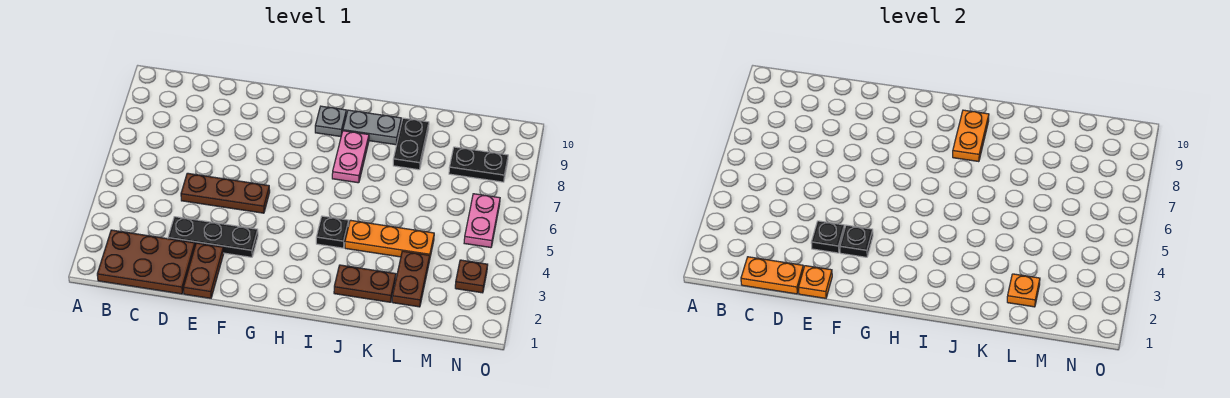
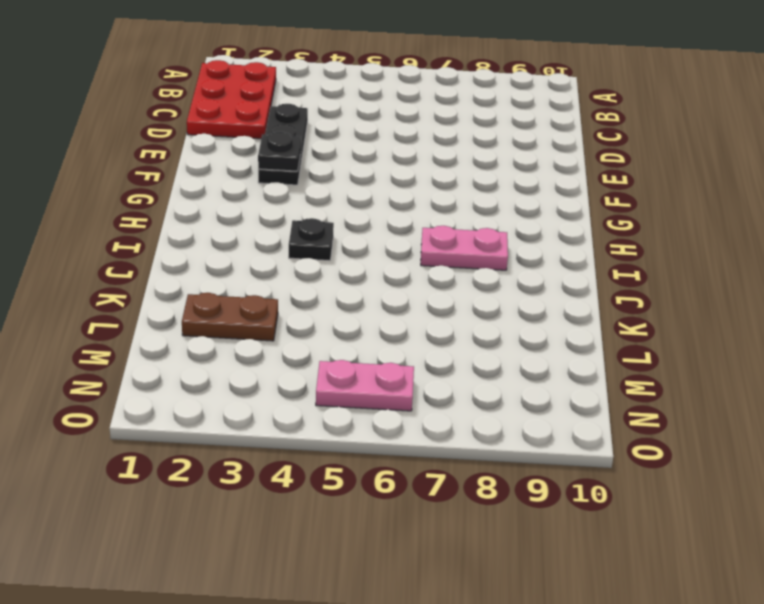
red plate B1:D2 level 1 -> brown plate B1:D2 level 1
none -> brown plate D5:F5 level 1
none -> brown plate E1:E2 level 1
none -> grey plate H9 level 1

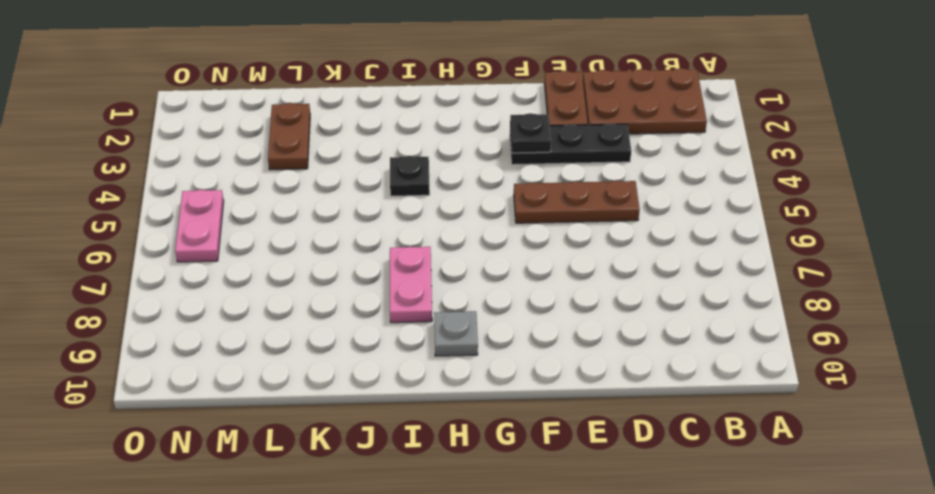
none -> grey plate I9:J9 level 1
none -> brown plate J2:K2 level 1
none -> orange plate J4:L4 level 1

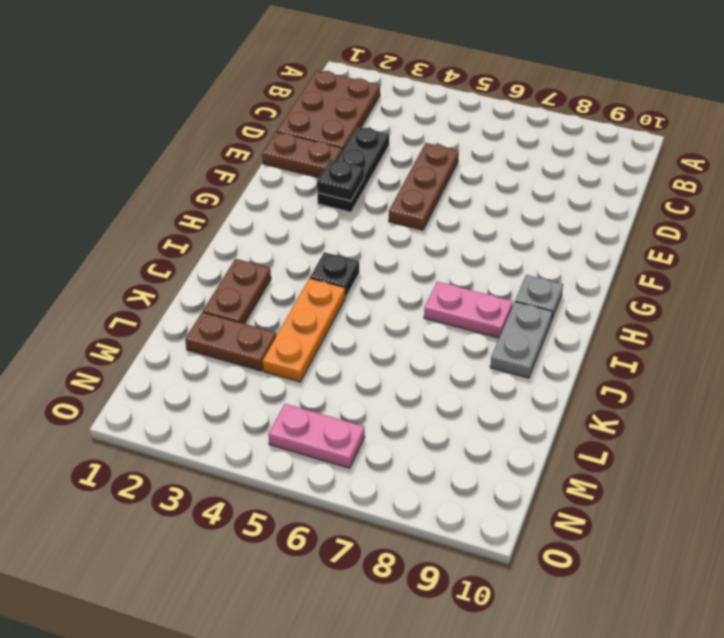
none -> black plate K8:K9 level 1
none -> black plate M8:N8 level 1
none -> brown plate N3 level 1

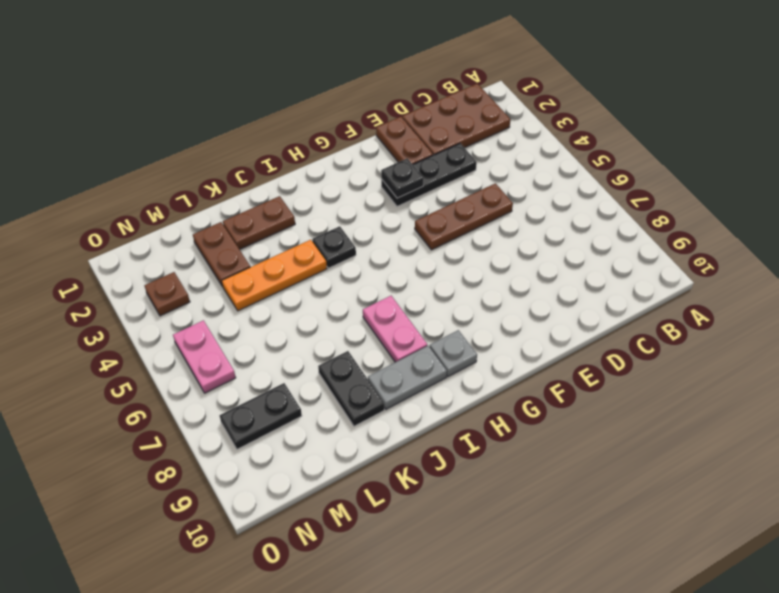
none -> orange plate C1:D1 level 2
none -> orange plate E1 level 2
none -> black plate E3 level 2

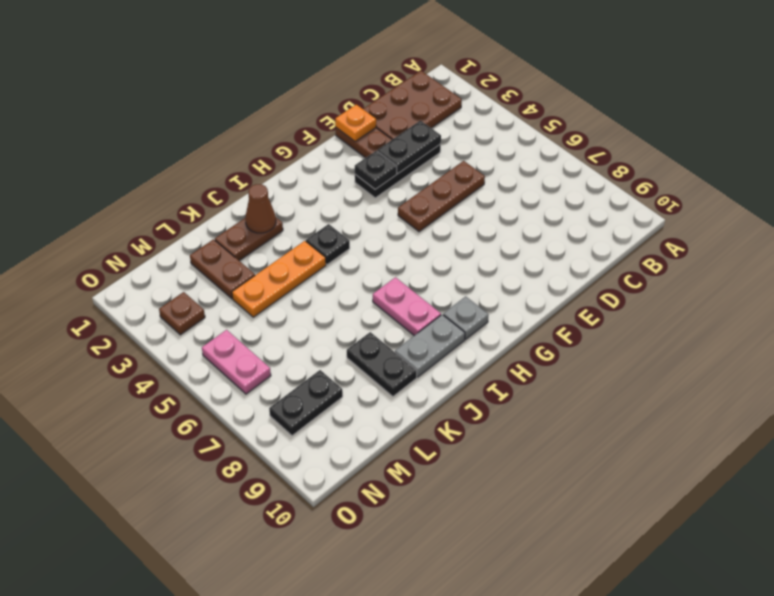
black plate D3:E3 level 2 -> black plate E3 level 2
brown cone J2 level 2 -> none
none -> orange plate C1:D1 level 2
none -> orange plate I8:I9 level 2
none -> orange plate L2 level 2

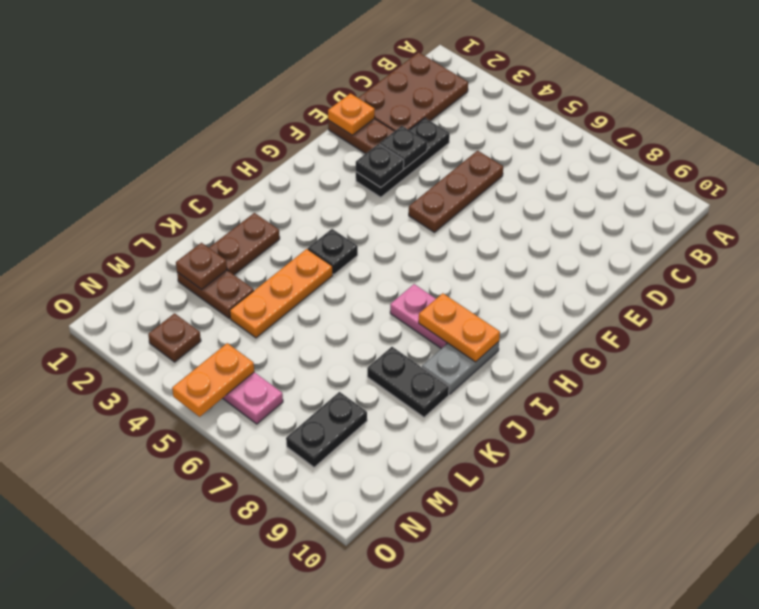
brown plate L2 level 2 -> orange plate L2 level 2
orange plate N5:O5 level 2 -> orange plate C1:D1 level 2
none -> grey plate H9 level 1

